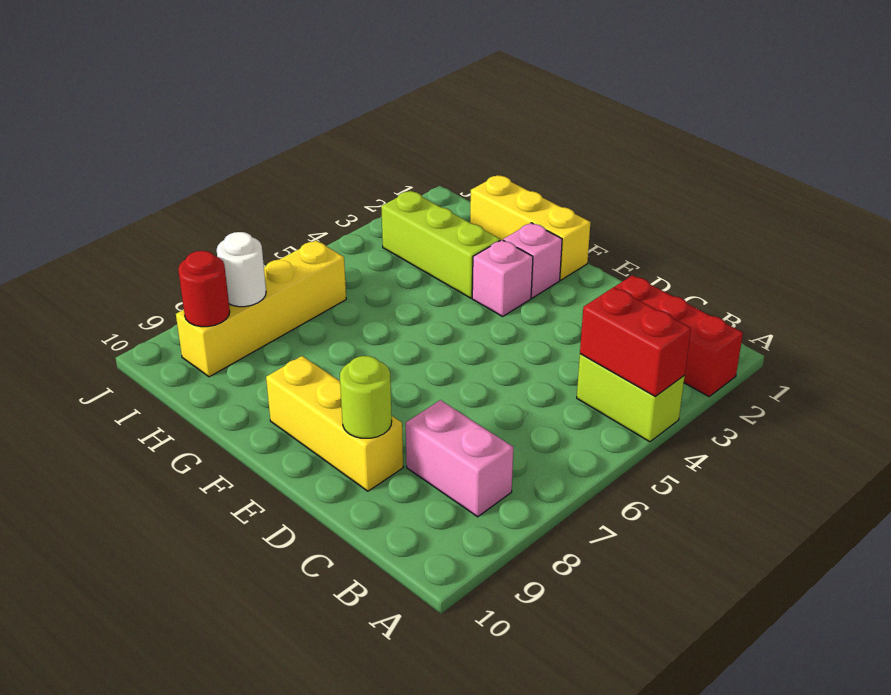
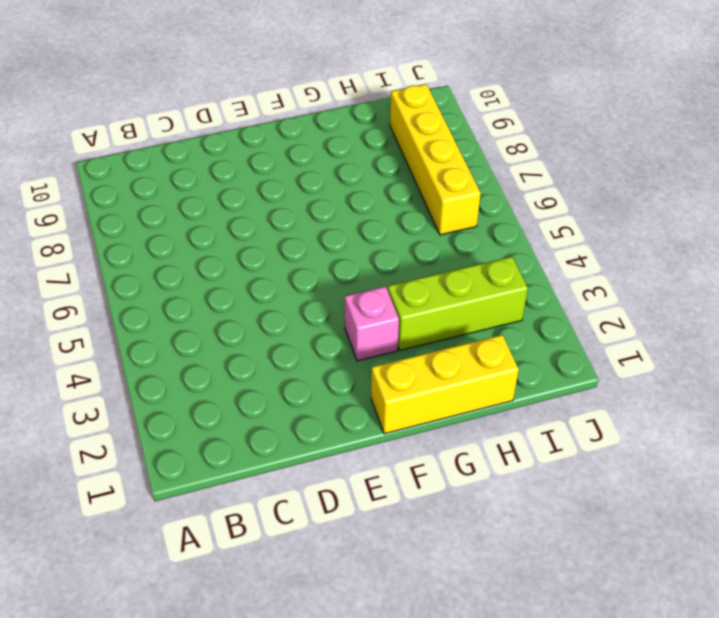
none -> red brick A2:C2 level 1
none -> lime brick A4:B4 level 1
none -> pink brick B8:C8 level 1

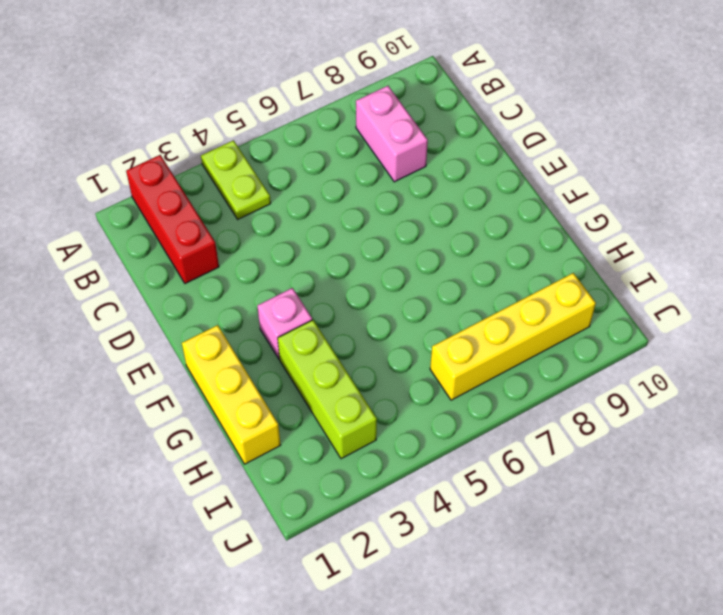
lime plate A4:B4 level 1 -> lime brick A4:B4 level 1
none -> yellow brick D9:F9 level 1
none -> pink brick F2 level 1
none -> red brick A4:B4 level 2

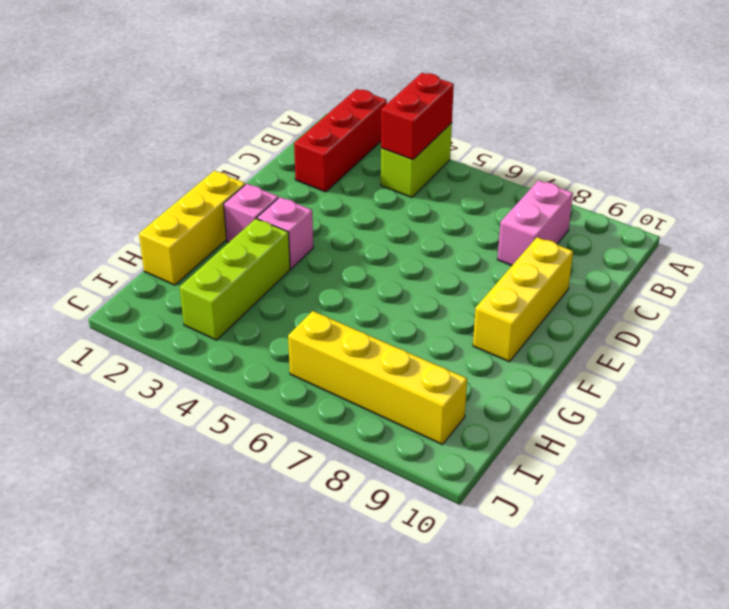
none -> lime round brick D9 level 2
none -> white round brick I8 level 2
none -> red round brick I9 level 2

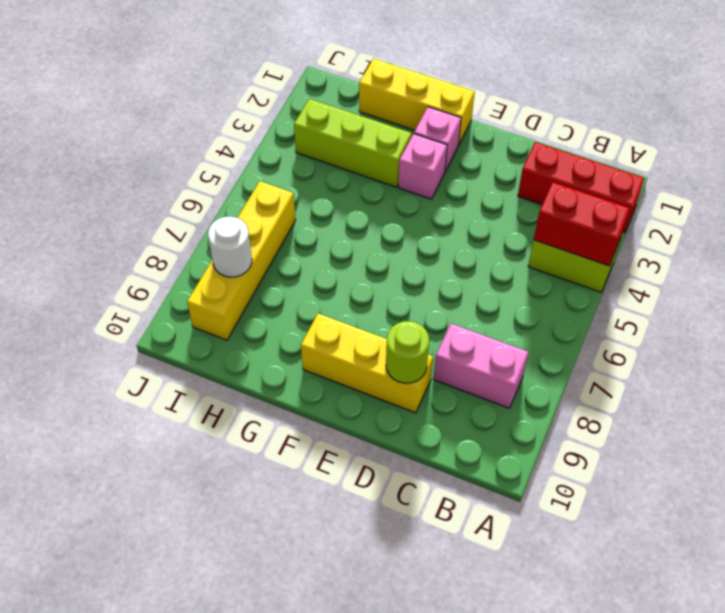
none -> red round brick I9 level 2

